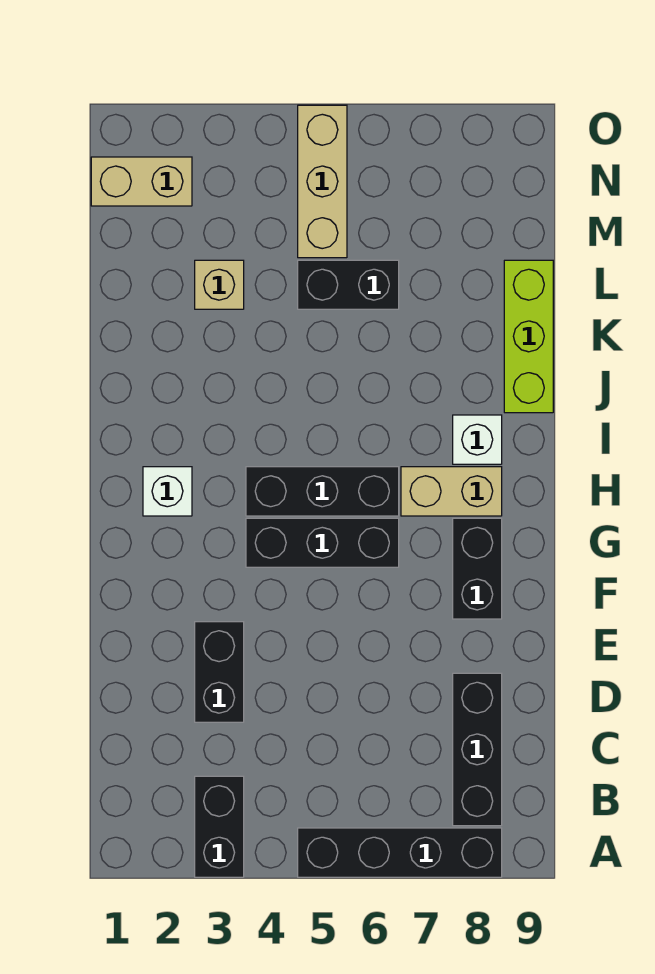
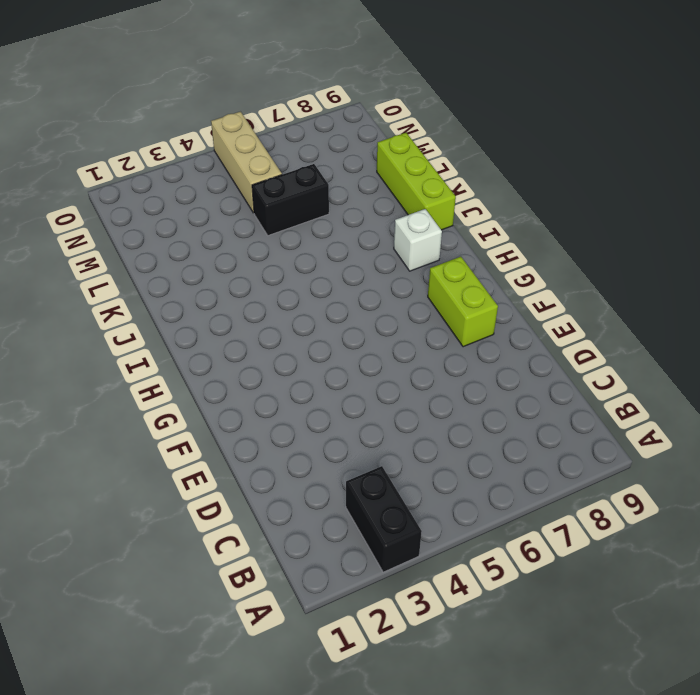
lime brick F8:G8 level 1 -> black brick F8:G8 level 1
none -> black brick A5:A8 level 1
none -> black brick B8:D8 level 1
none -> black brick D3:E3 level 1

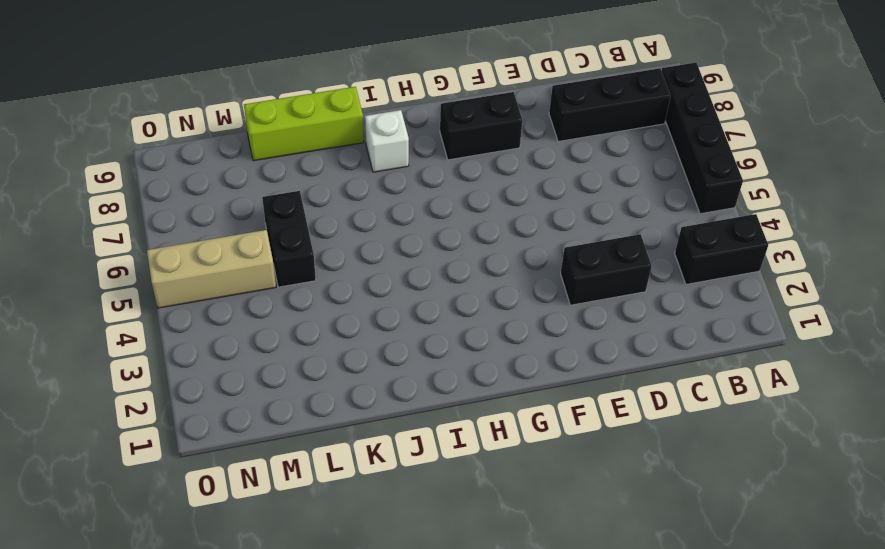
none -> black brick G4:G6 level 1
none -> white brick H2 level 1
none -> black brick H4:H6 level 1

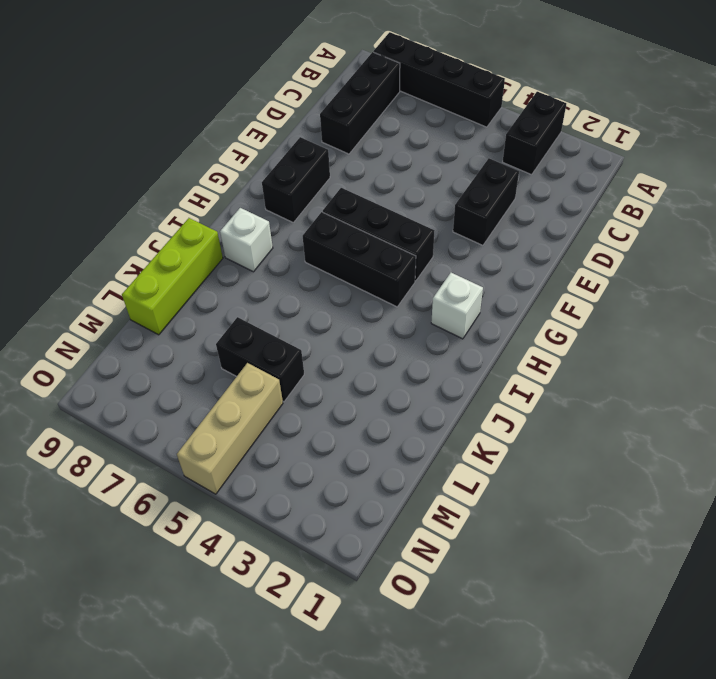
none -> tan brick H7:H8 level 1
none -> tan brick L3 level 1
none -> tan brick N1:N2 level 1

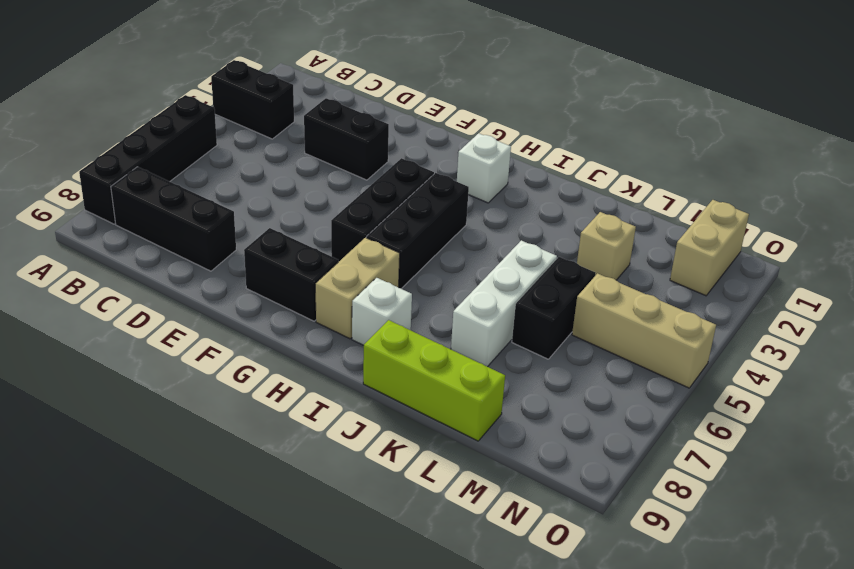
white brick K5:K7 level 1 -> none

